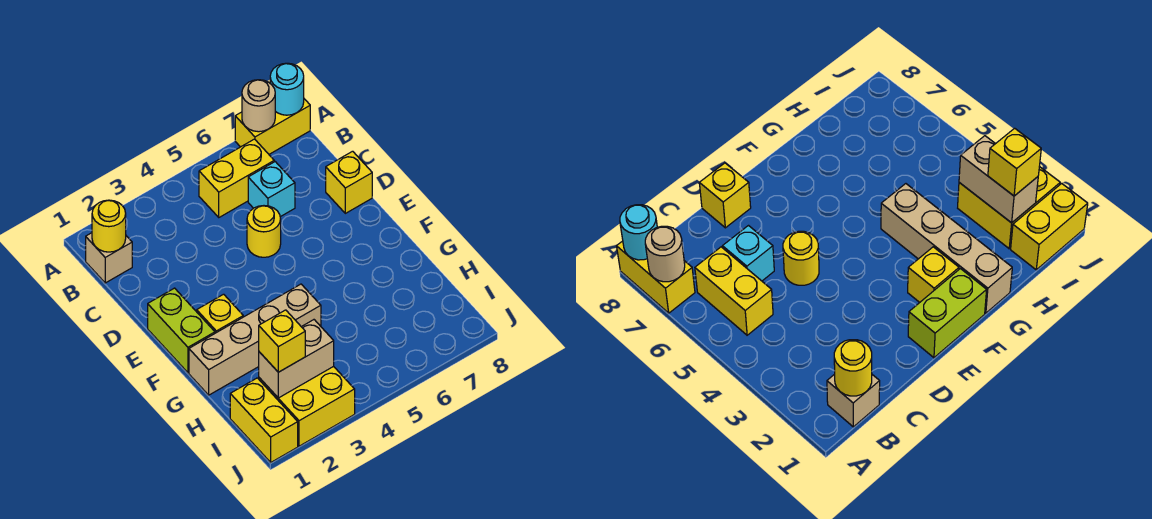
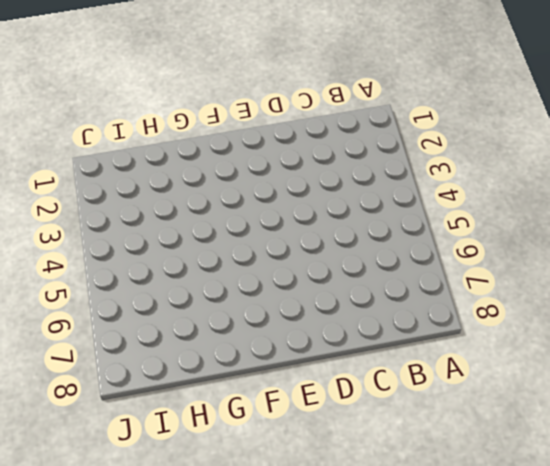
none -> yellow brick A7:A8 level 1
none -> tan brick B1 level 1
none -> yellow brick B5:B6 level 1

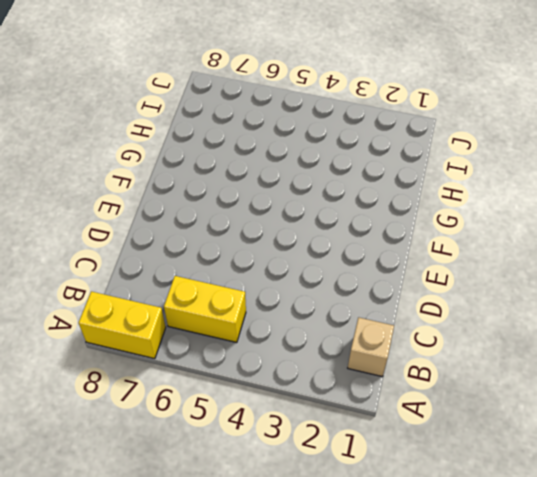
none -> cyan brick C6 level 1
none -> yellow round brick D5 level 1
none -> yellow brick D8 level 1

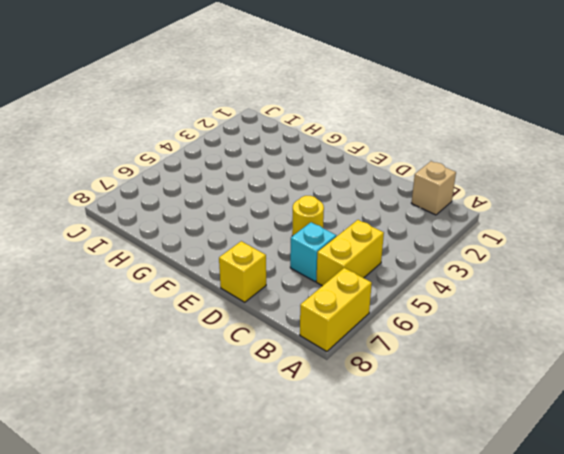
none -> lime brick E1:F1 level 1
none -> yellow brick F2 level 1
none -> tan brick G1:G4 level 1

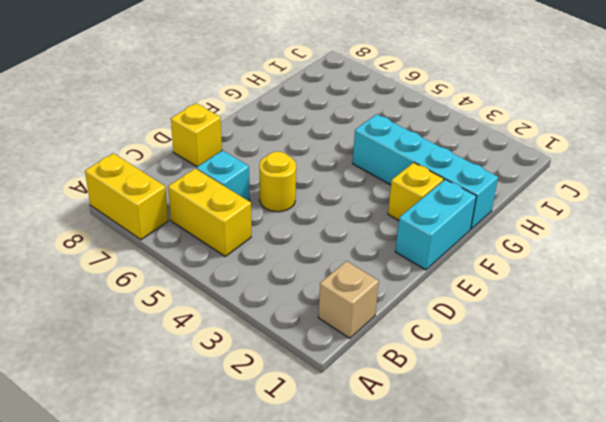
cyan brick E1:F1 level 1 -> lime brick E1:F1 level 1
cyan brick G1:G4 level 1 -> tan brick G1:G4 level 1
none -> yellow brick I1:J1 level 1
none -> yellow brick I2:J3 level 1
none -> tan round brick A7 level 2

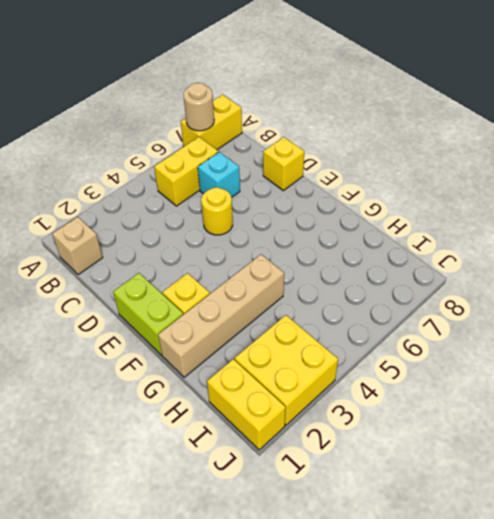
none -> cyan round brick A8 level 2
none -> yellow round brick B1 level 2
none -> tan brick I2:I3 level 2

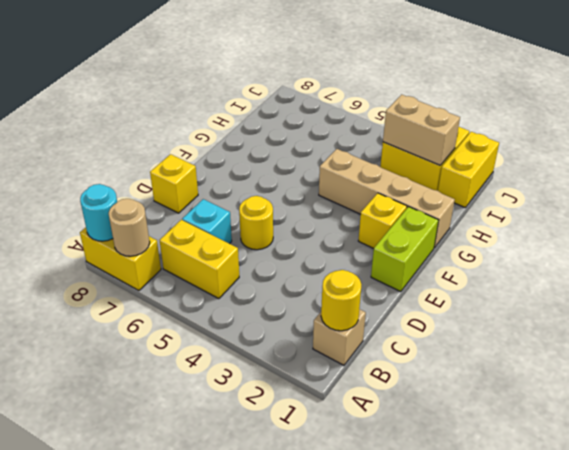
none -> yellow brick I2 level 3

